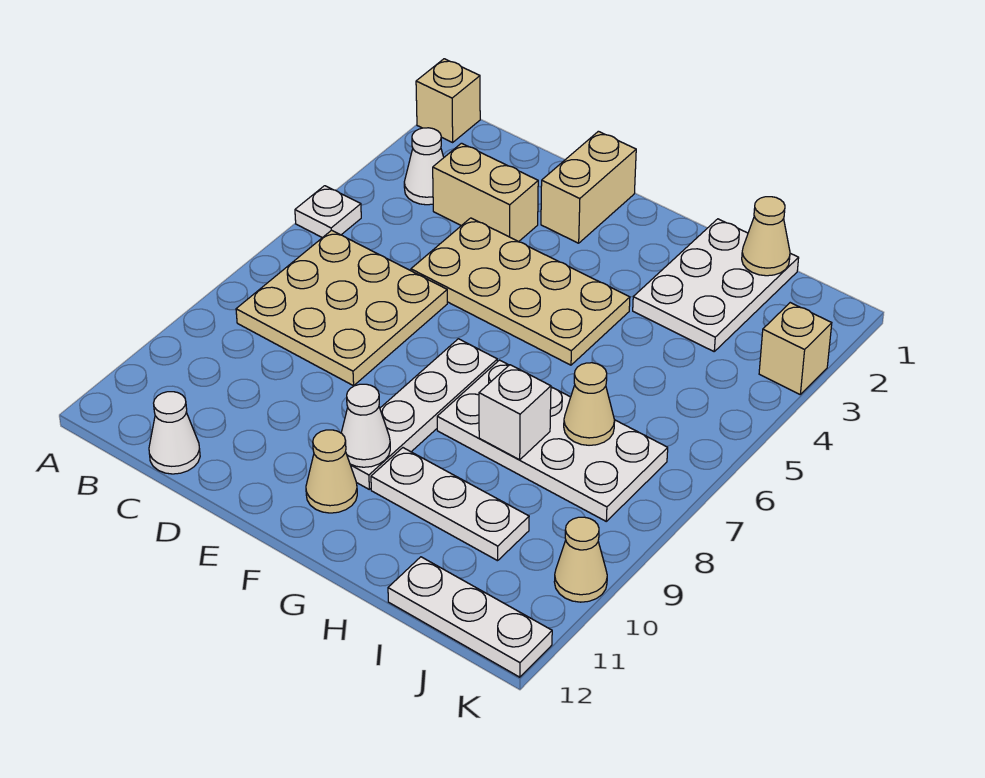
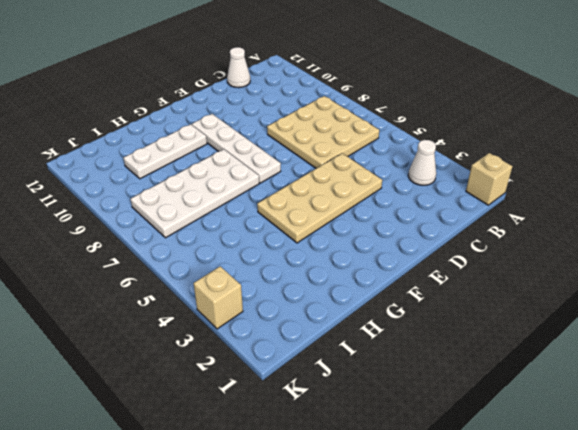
none -> white plate A5 level 1
none -> tan brick C3:D3 level 1
none -> tan brick E1:E2 level 1

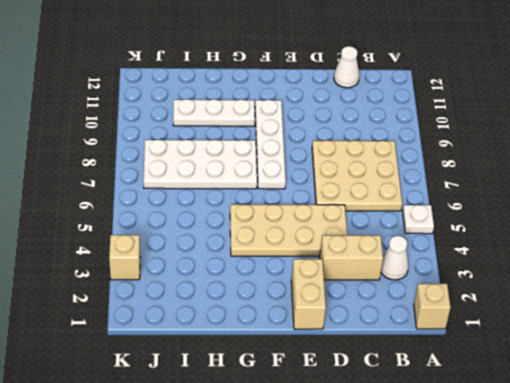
none -> tan cone F11 level 1
none -> white plate H1:I3 level 1
none -> white plate I12:K12 level 1

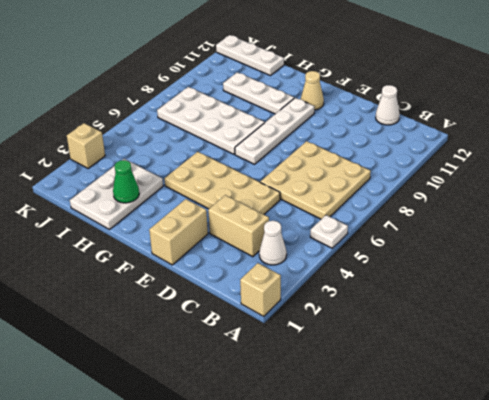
green cone H2 level 2 -> none
none -> tan cone K10 level 1
none -> white cone F10 level 2
none -> white brick H8 level 2

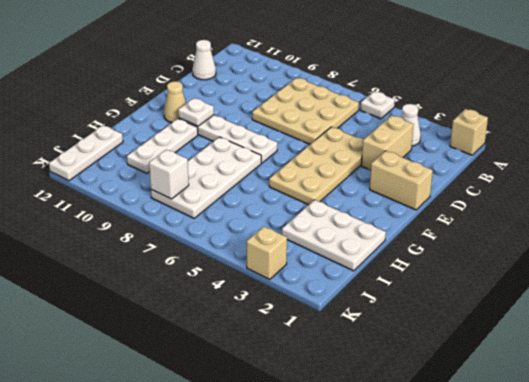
white plate F10 level 2 -> white cone F10 level 2
white brick J8 level 2 -> white brick H8 level 2
none -> tan cone K10 level 1
none -> tan cone I1 level 2
none -> tan cone I7 level 2

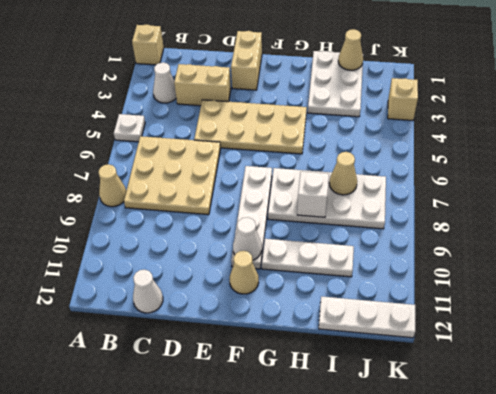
tan cone A8 level 1 -> tan cone K10 level 1

